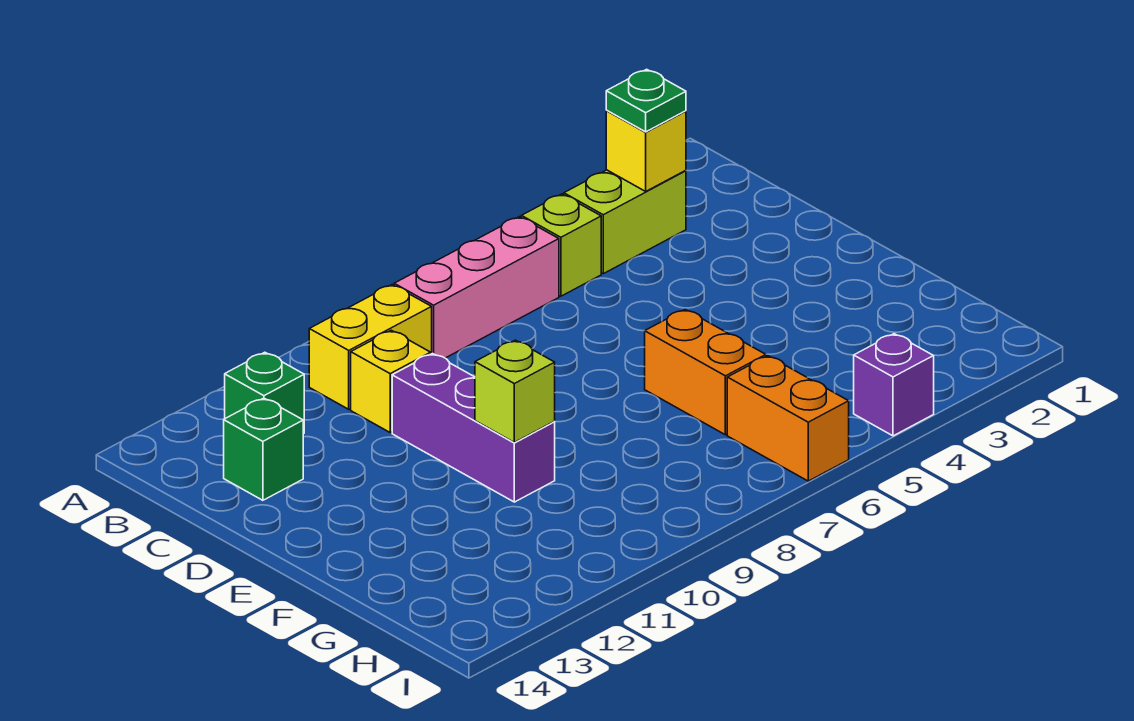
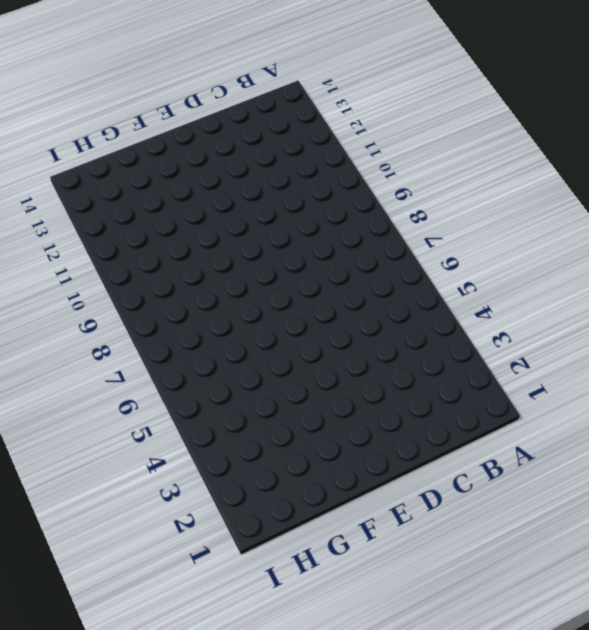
none -> lime brick B3:B4 level 1
none -> lime brick B5 level 1
none -> pink brick B6:B8 level 1

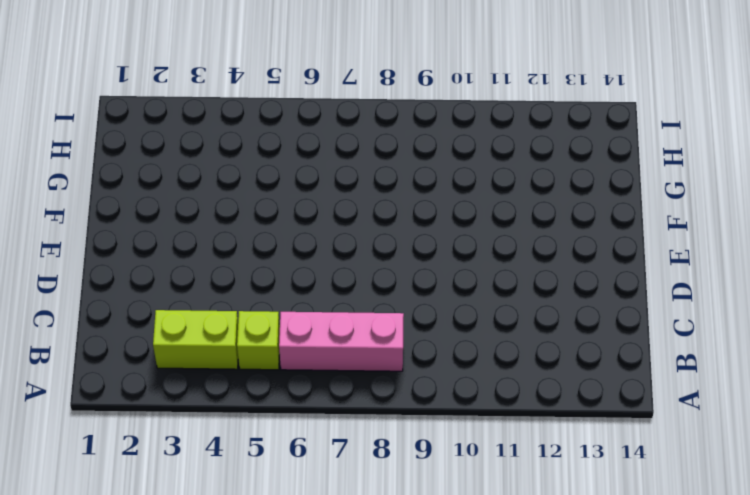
none -> yellow brick B9:B10 level 1
none -> green brick B12 level 1
none -> yellow brick C10 level 1

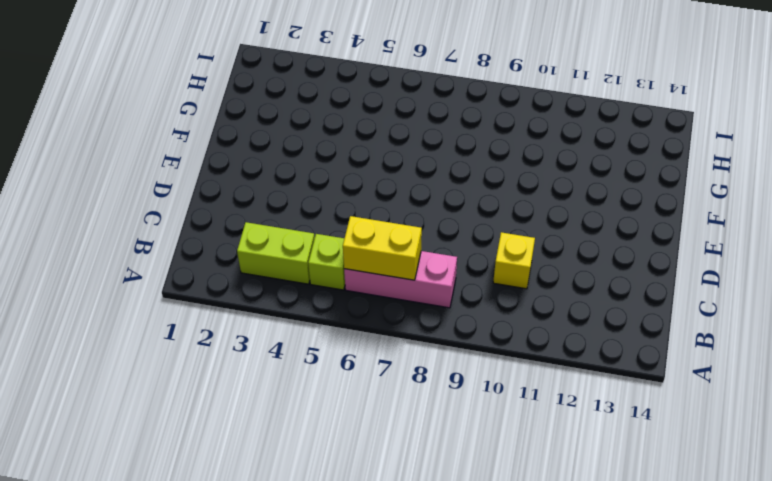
yellow brick B6:B7 level 2 -> yellow brick B9:B10 level 1
none -> green brick B12 level 1
none -> green brick C13 level 1
none -> purple brick D10:F10 level 1

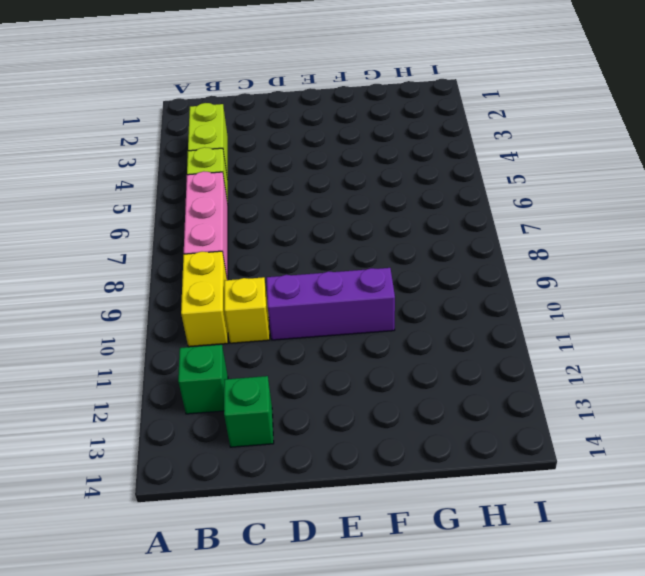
none -> orange brick F6:G6 level 1
none -> orange brick H6:I6 level 1
none -> purple brick I4 level 1

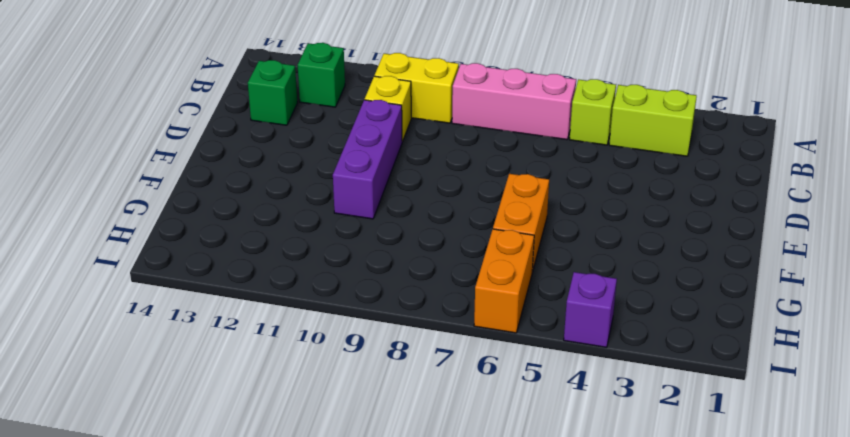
none -> yellow brick B3 level 2
none -> lime brick F10 level 2
none -> green plate B3 level 3

